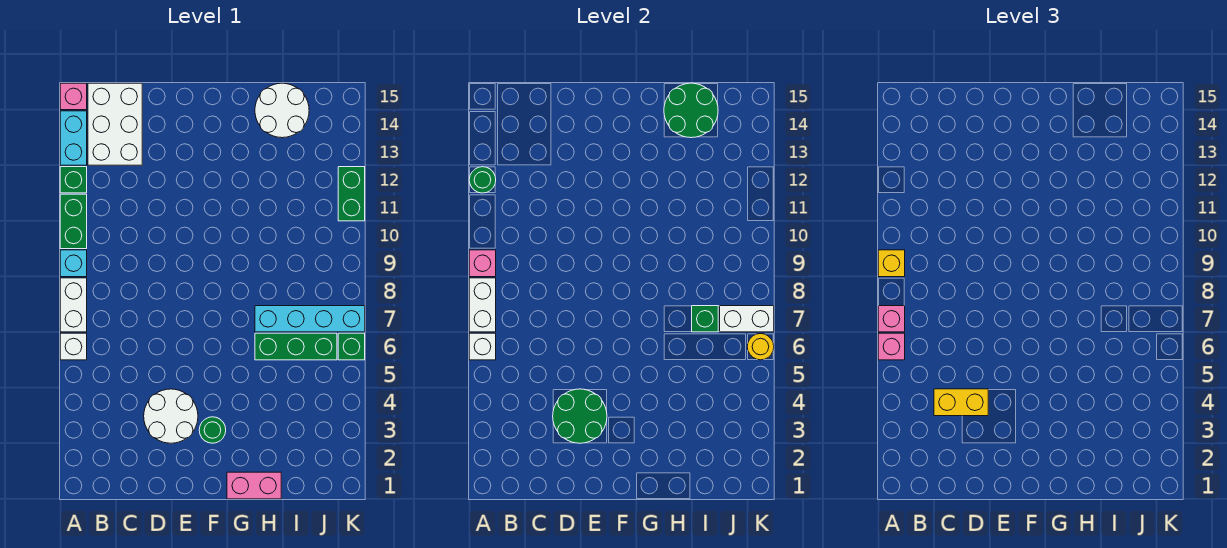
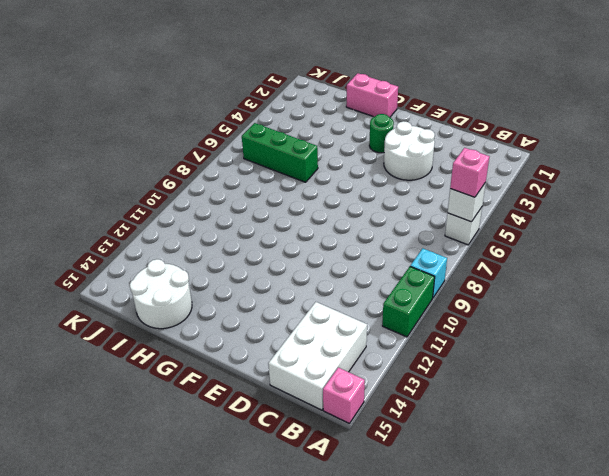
none -> white brick A7:A8 level 1
none -> green brick A12 level 1
none -> cyan brick A13:A14 level 1

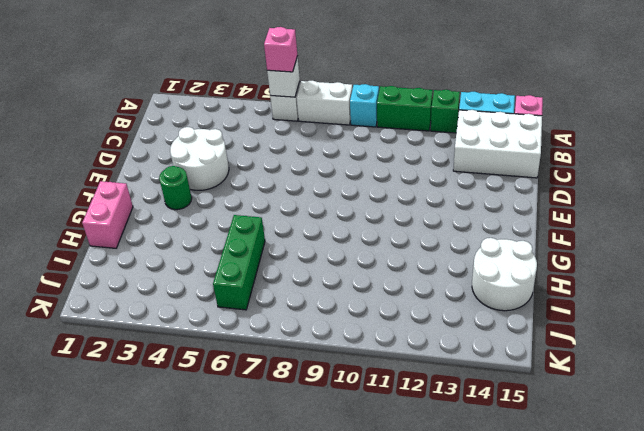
none -> cyan brick H7:K7 level 1
none -> green brick K6 level 1
none -> green brick K11:K12 level 1

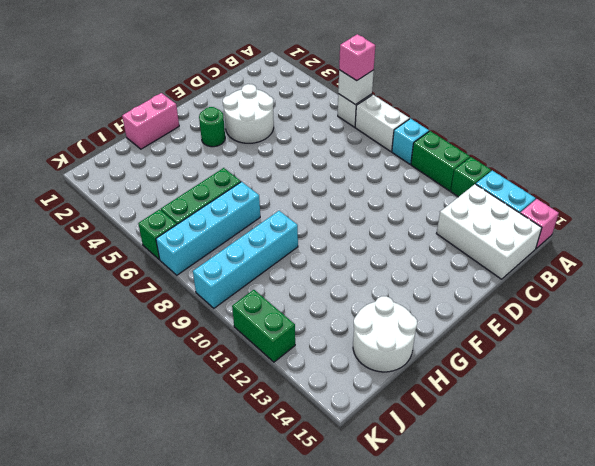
cyan brick H9:K9 level 1 -> none
none -> white brick A7:A8 level 2
none -> pink brick A9 level 2
none -> green round brick A12 level 2

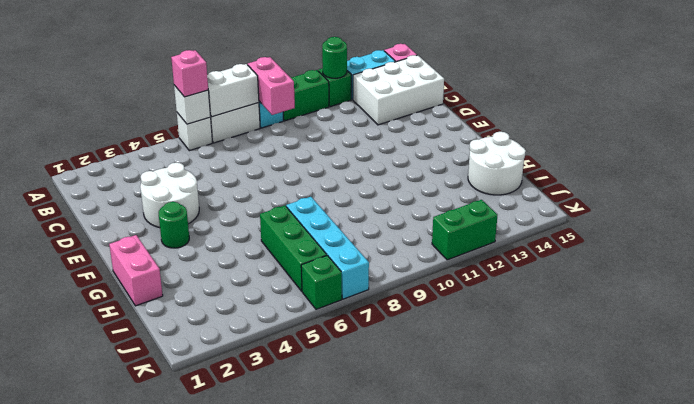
pink brick A9:B9 level 2 -> pink brick A9 level 2
none -> green round brick D3:E4 level 2
none -> green round brick H14:I15 level 2
none -> green brick I7 level 2

